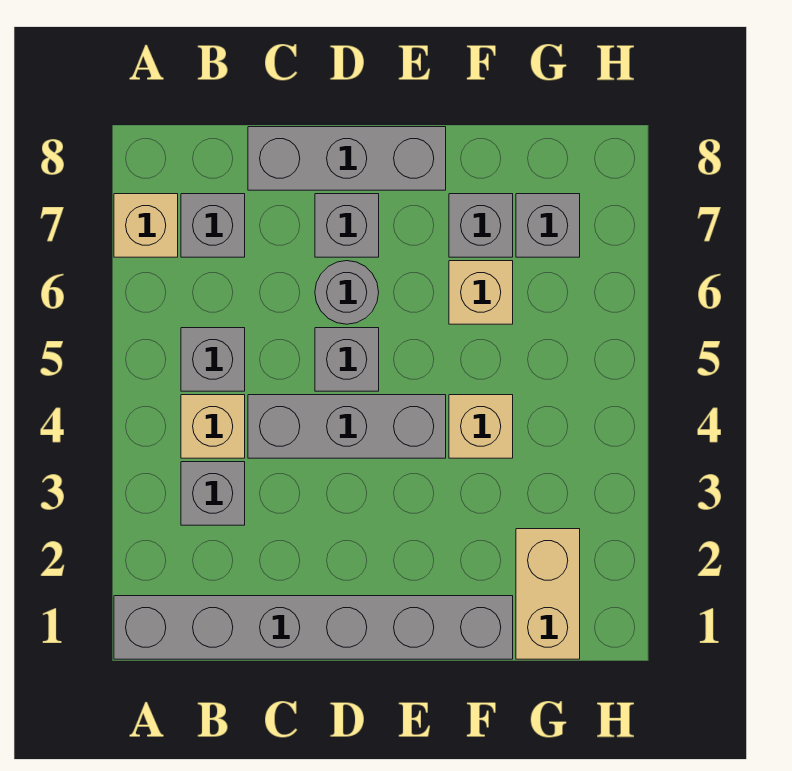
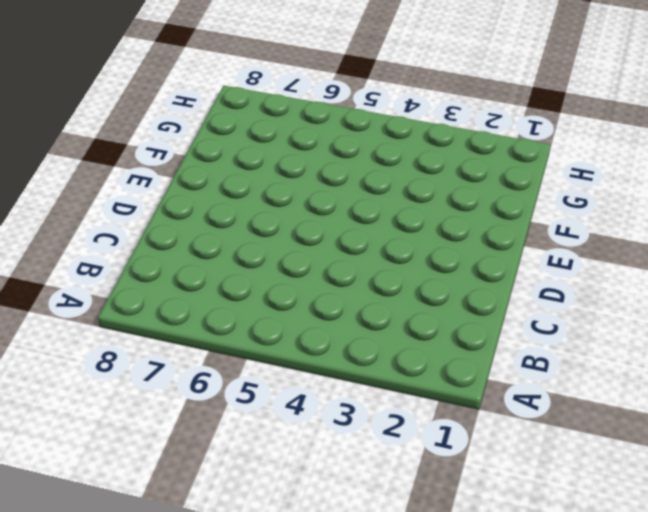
none -> grey brick A1:F1 level 1
none -> tan brick A7 level 1
none -> grey brick B3 level 1

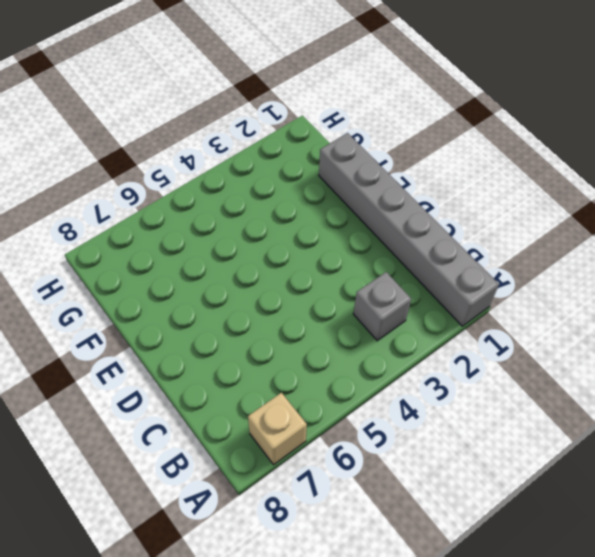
none -> tan brick B4 level 1
none -> grey brick B5 level 1
none -> grey brick B7 level 1

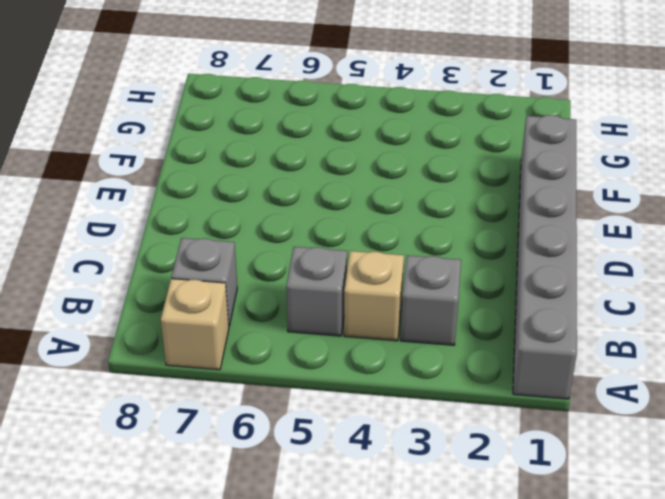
none -> grey brick C4:E4 level 1
none -> grey brick C8:E8 level 1
none -> grey brick D5 level 1

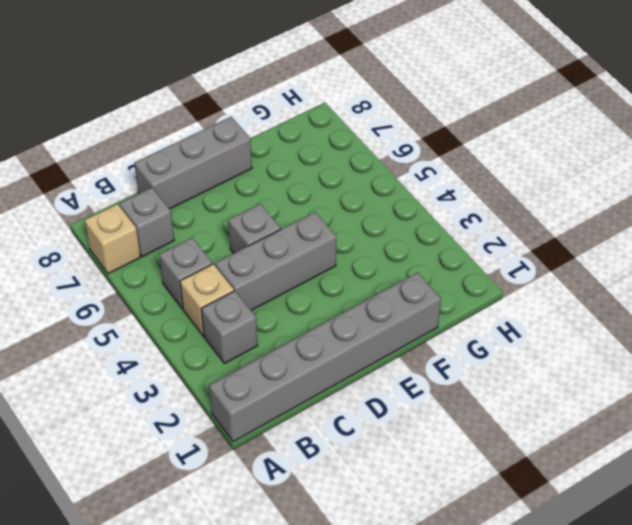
none -> grey round brick D6 level 1
none -> grey brick D7 level 1
none -> tan brick F4 level 1

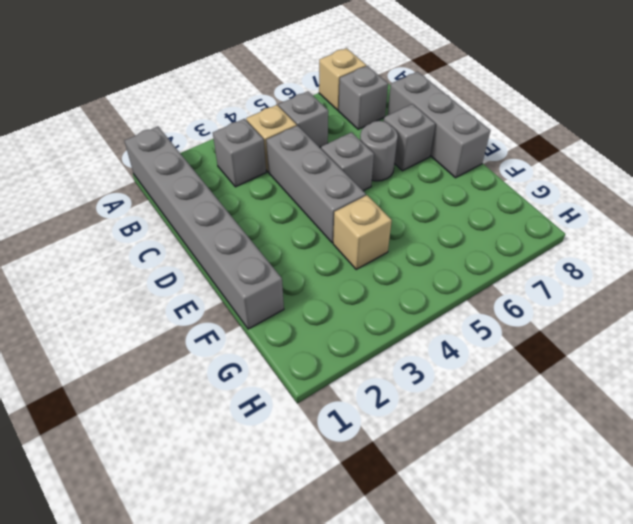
none -> tan brick F6 level 1
none -> grey brick F7 level 1
none -> tan brick G1:G2 level 1

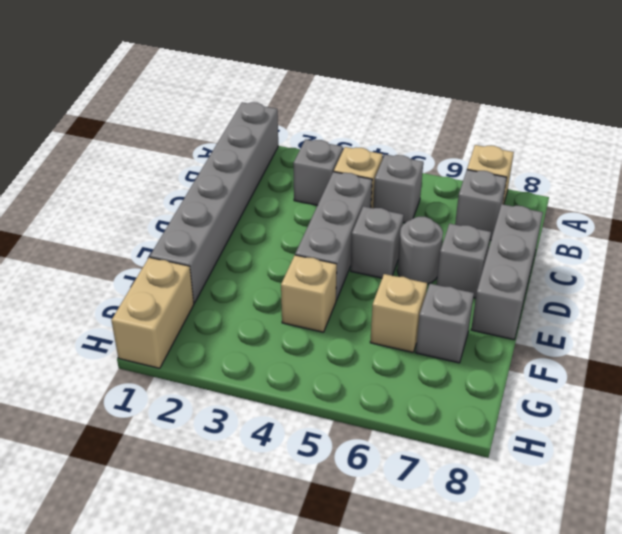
tan brick G1:H1 level 1 -> tan brick G1:G2 level 1
none -> grey brick G7 level 1

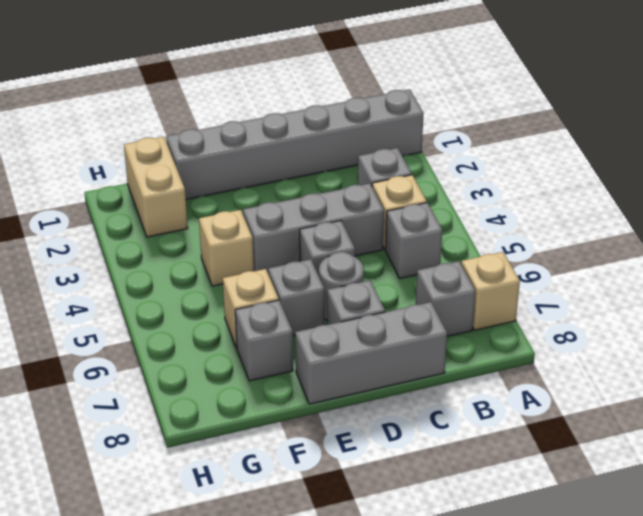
grey brick E6 level 1 -> grey brick G7 level 1

